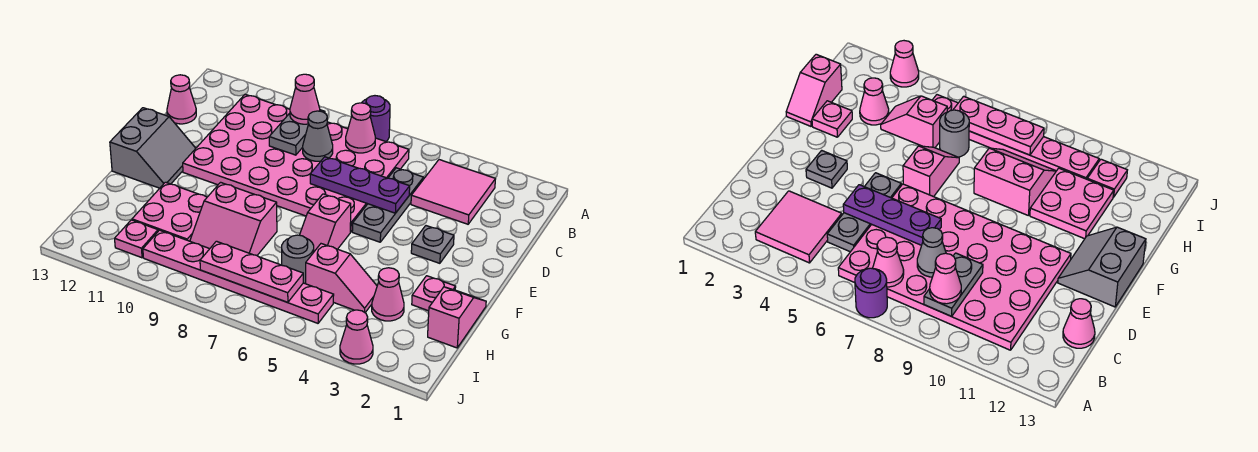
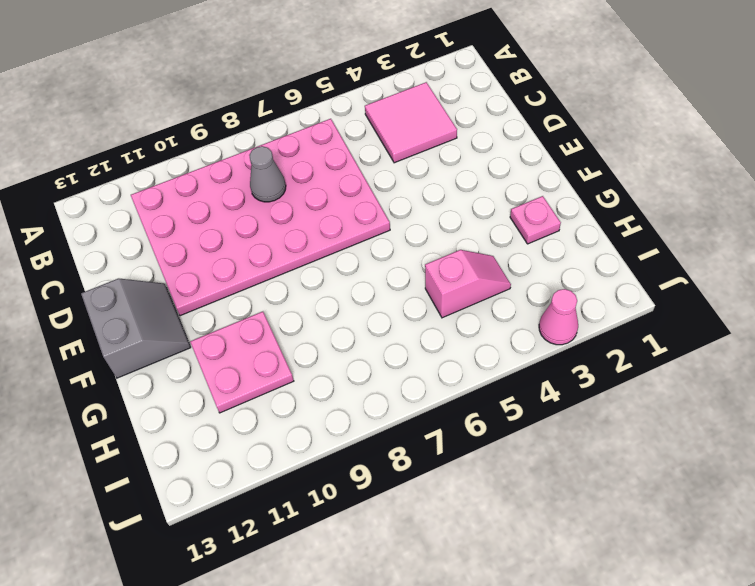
none -> purple round brick A7 level 1
none -> grey plate C5:E5 level 1
none -> pink cone C13 level 1

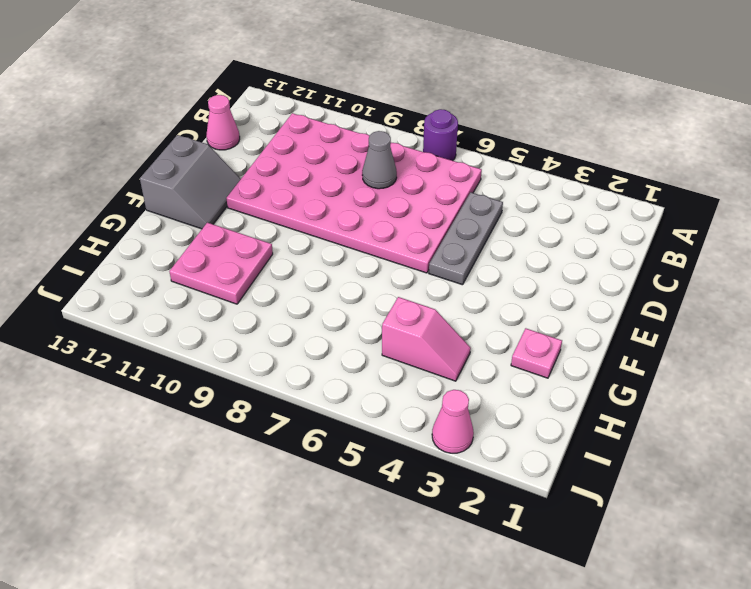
none -> pink tile B3:C4 level 1
none -> grey plate E3 level 1
none -> pink slope F6:G6 level 1 top F

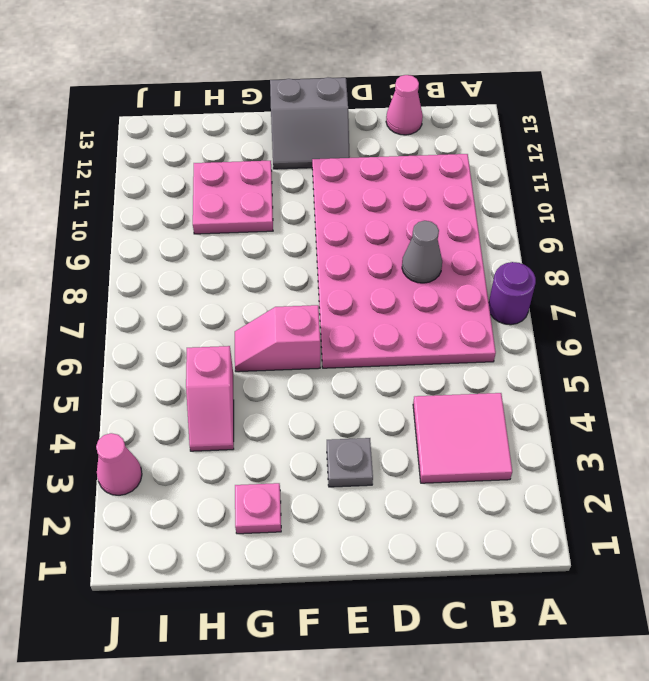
none -> grey plate C5:E5 level 1
none -> pink slope G1:H1 level 1 top H
none -> pink slope G8:H9 level 1 top G

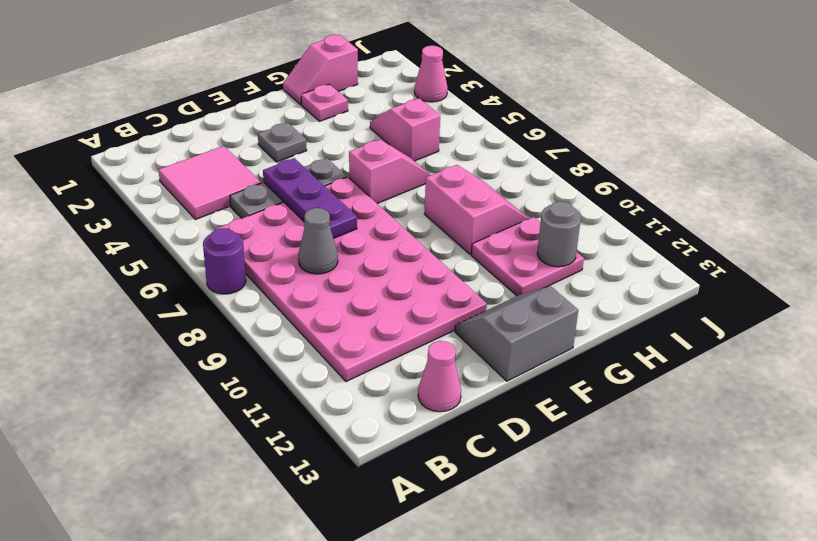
grey round brick H11 level 2 -> grey round brick H6 level 1
none -> pink cone H3 level 1
none -> pink plate I5:I10 level 1
none -> pink plate I11 level 1

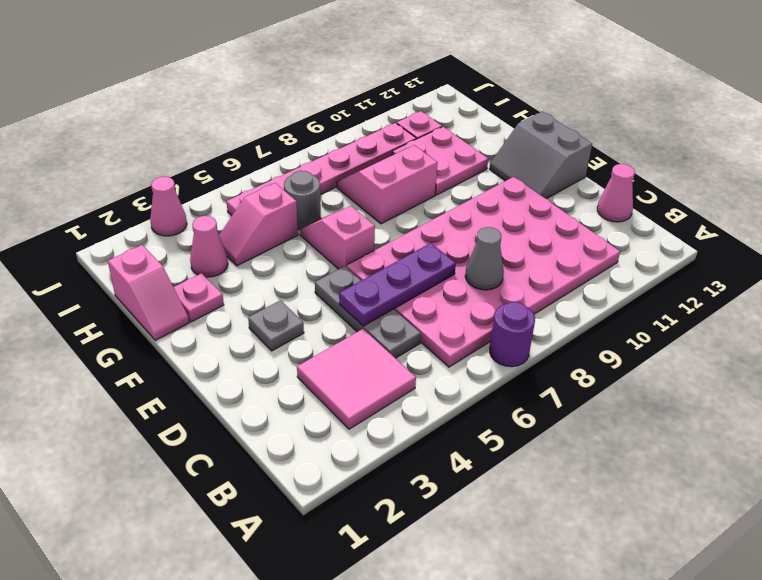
none -> pink cone B7 level 2
none -> grey plate B9:C9 level 2
none -> pink plate I6:I8 level 2

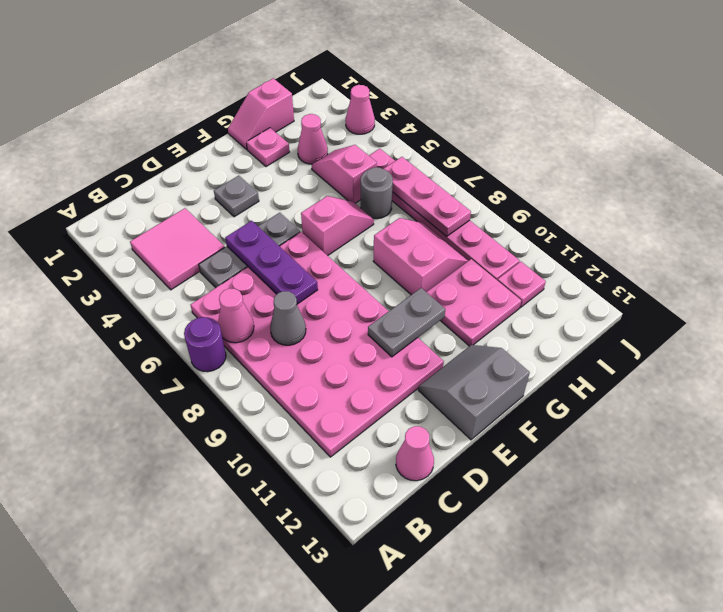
grey plate E10:F10 level 2 -> grey plate B9:C9 level 2
none -> pink cone B9 level 3

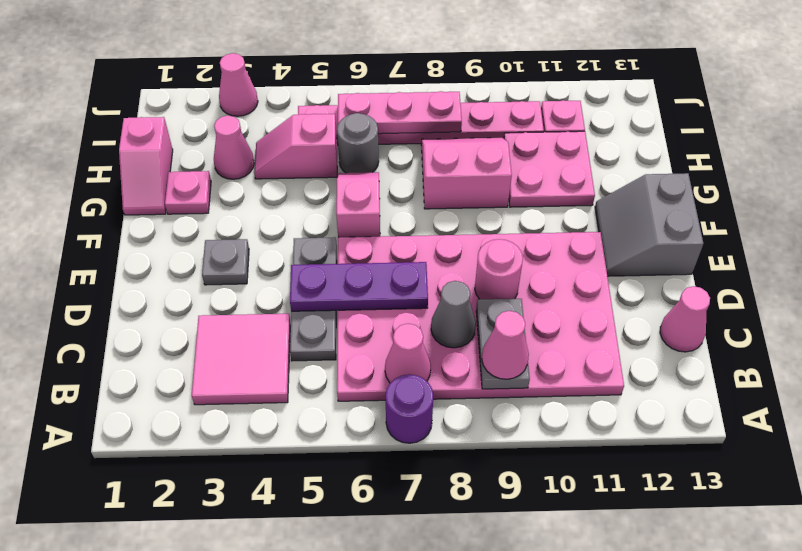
pink round brick D9 level 2 -> none

